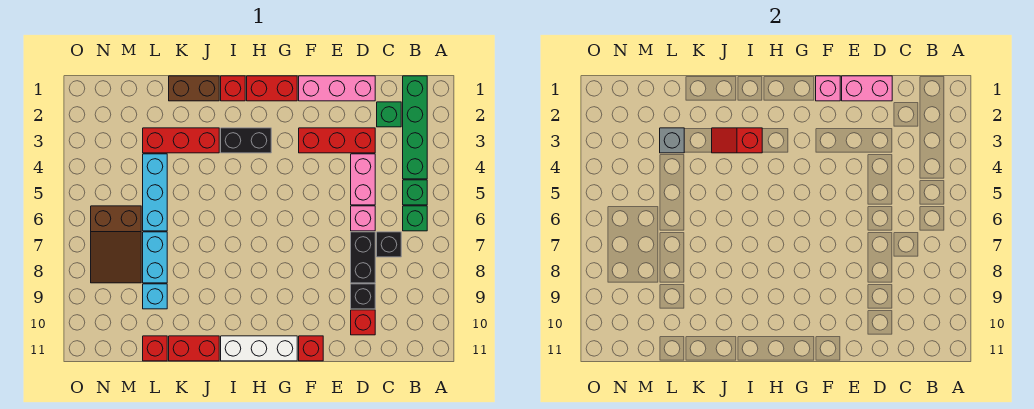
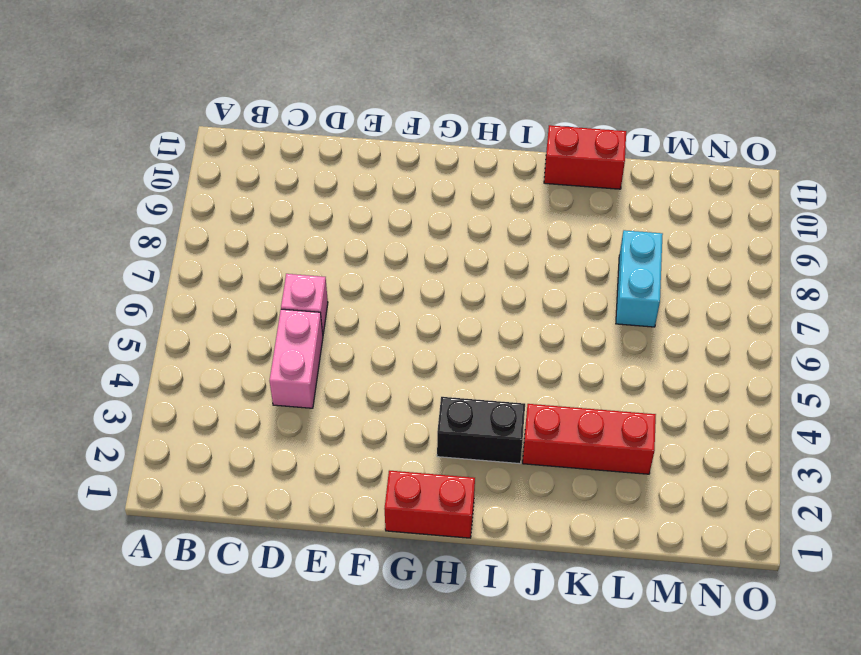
none -> green brick B1:B4 level 1
none -> green brick B5 level 1
none -> green brick B6 level 1

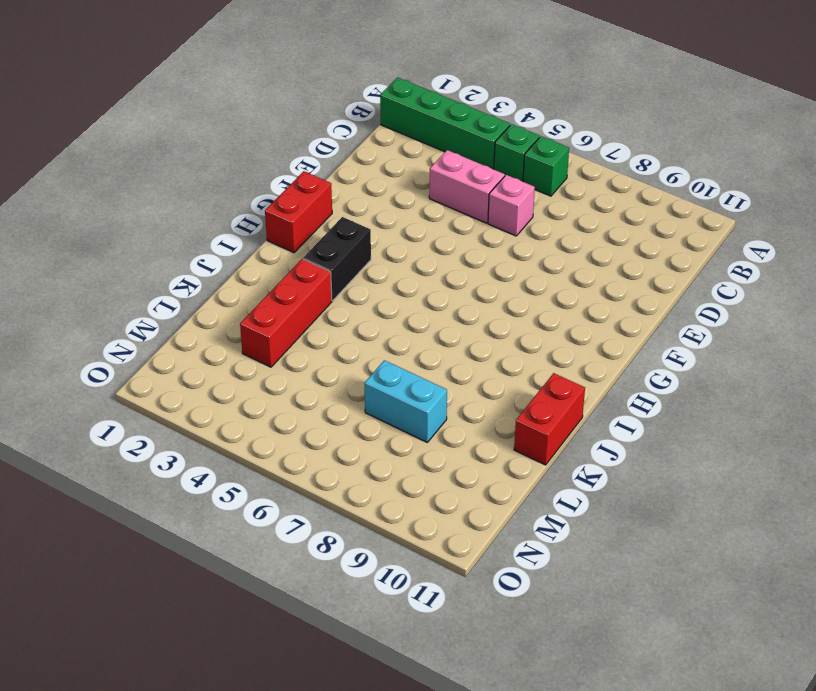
none -> green brick C2 level 1
none -> black brick C7 level 1
none -> pink brick D1:F1 level 1

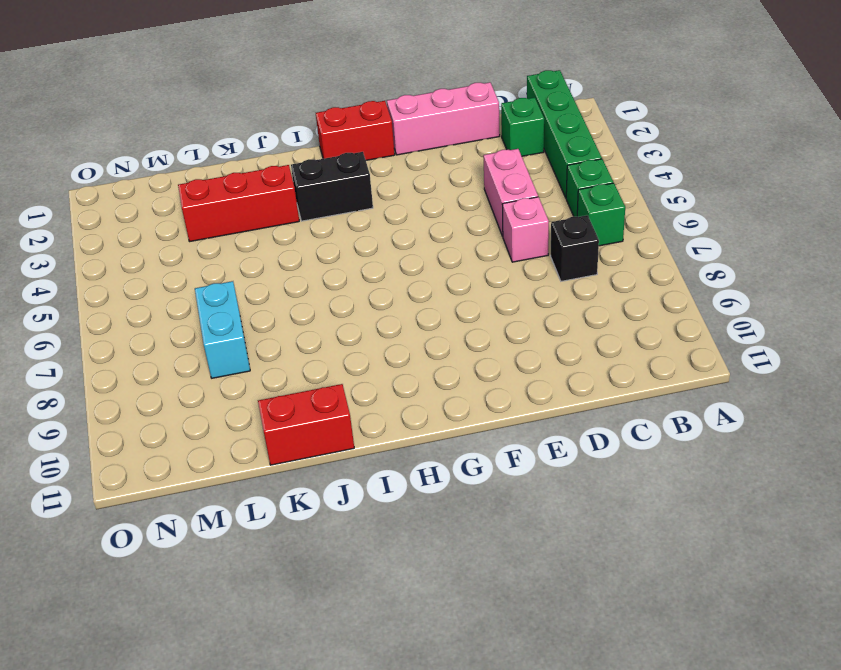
none -> red brick D3:F3 level 1
none -> black brick D7:D8 level 1
none -> black brick D9 level 1

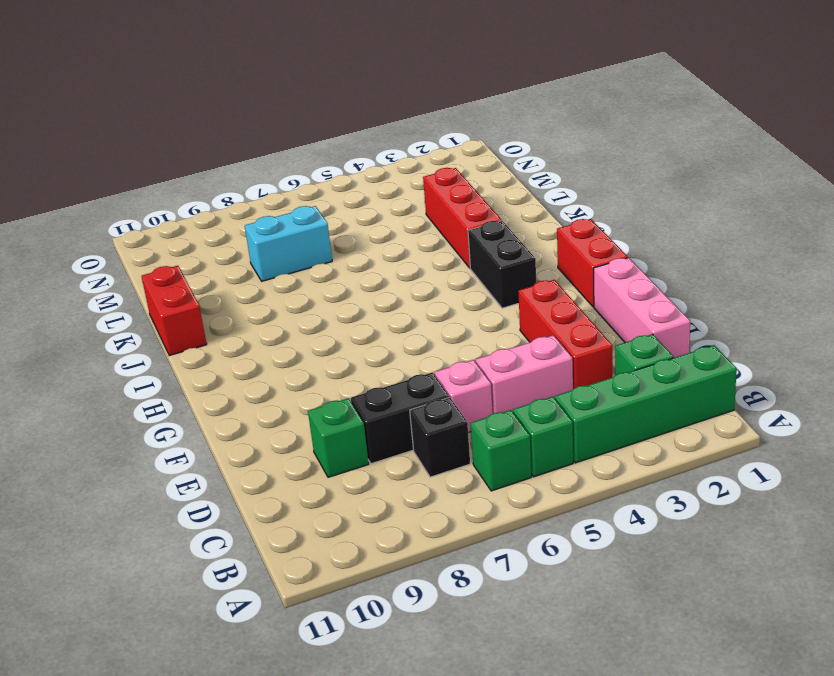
green brick D9 level 1 -> black brick D9 level 1
none -> red brick D10 level 1
none -> red brick F11 level 1
none -> white brick G11:I11 level 1

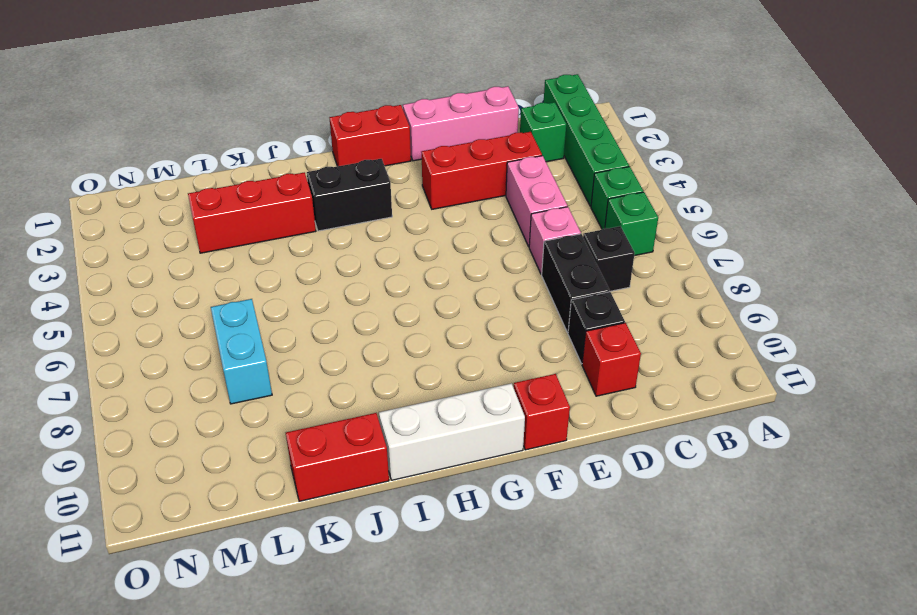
none -> red brick I1 level 1
none -> brown brick J1:K1 level 1
none -> cyan brick L4:L6 level 1

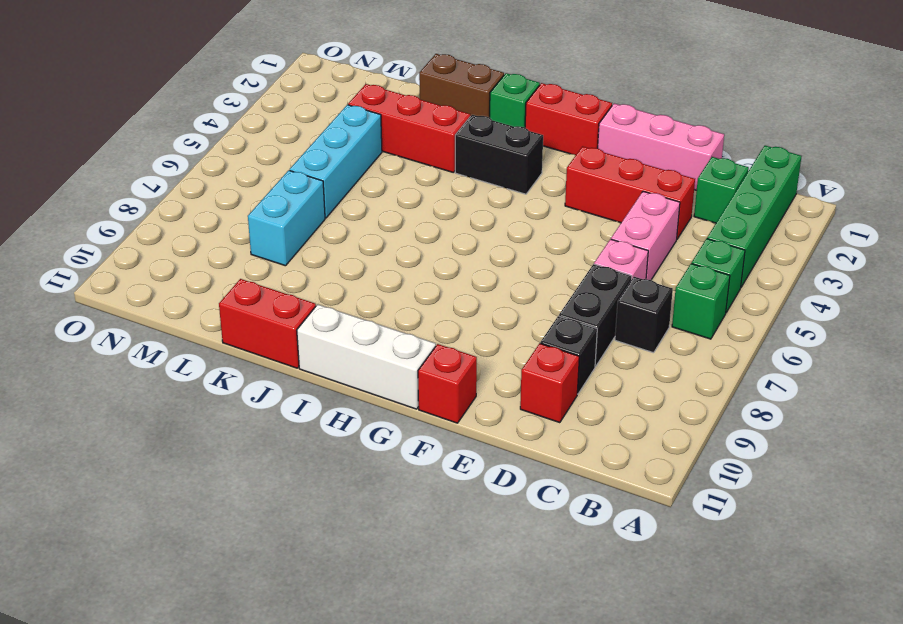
green brick I1 level 1 -> red brick I1 level 1
none -> cyan brick L9 level 1
none -> red brick L11 level 1
none -> brown slope M6:N8 level 1 top 6

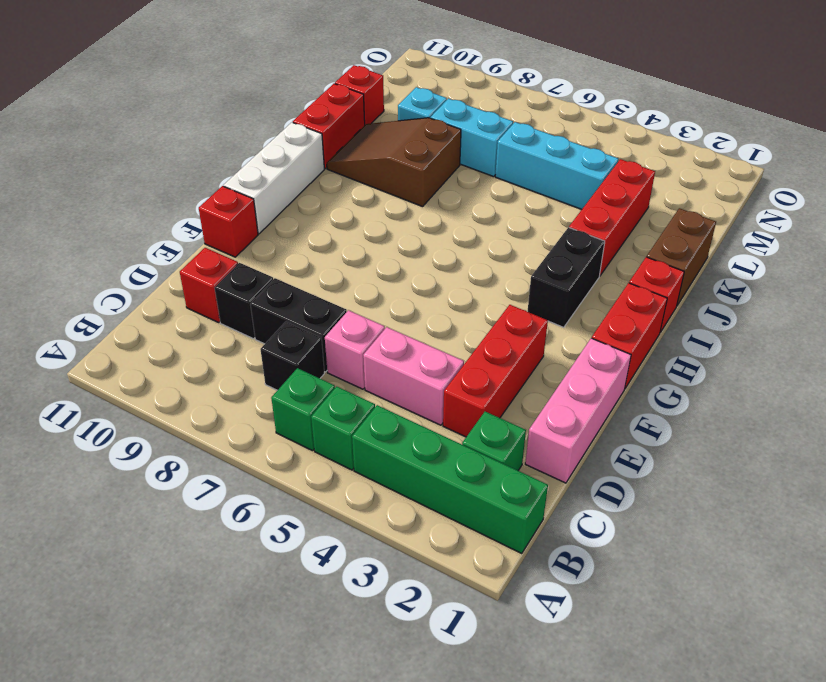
brown slope J8:K10 level 1 top 8 -> brown slope M6:N8 level 1 top 6
none -> pink brick D1:E1 level 2
none -> pink brick F1 level 2
none -> red slope I3:J3 level 2 top I

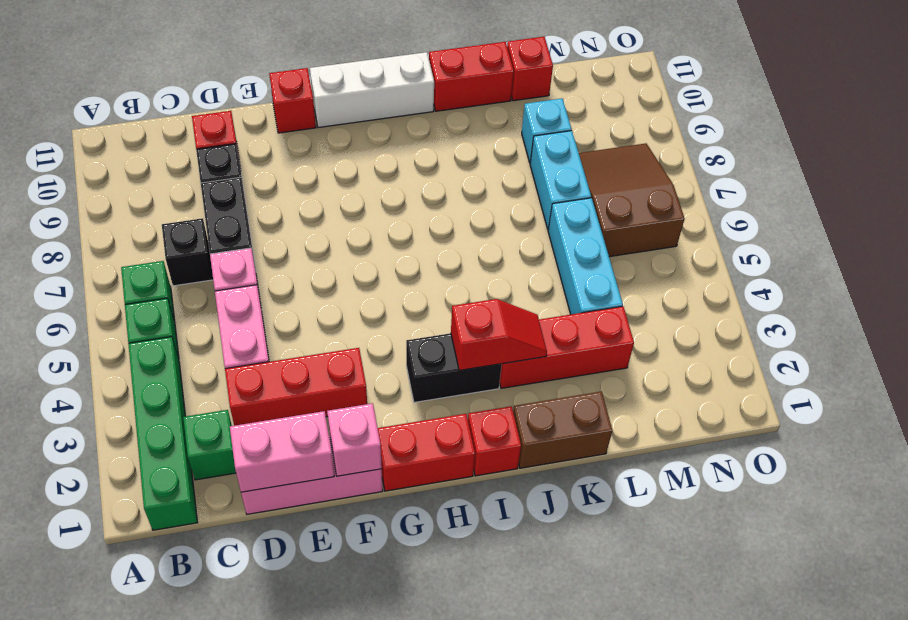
none -> grey brick L3 level 2

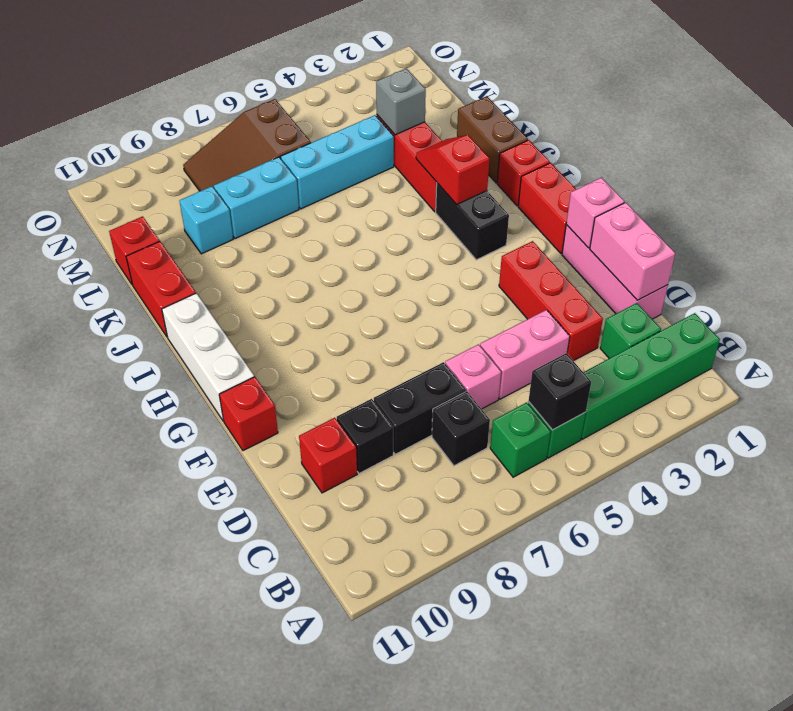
black brick B5 level 2 -> none

